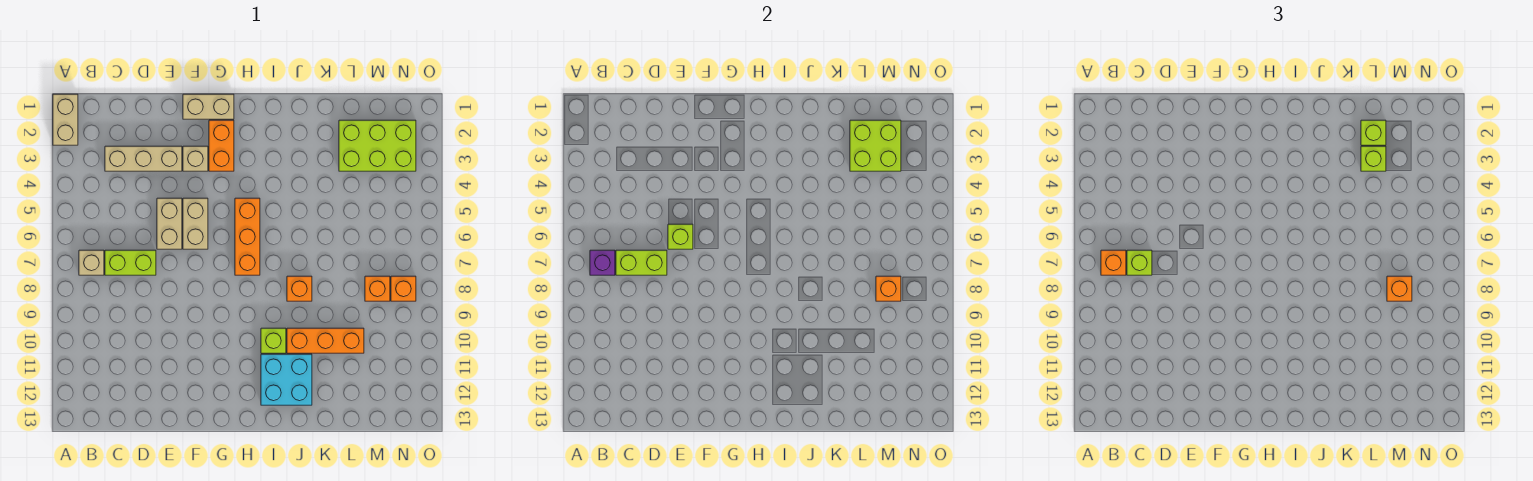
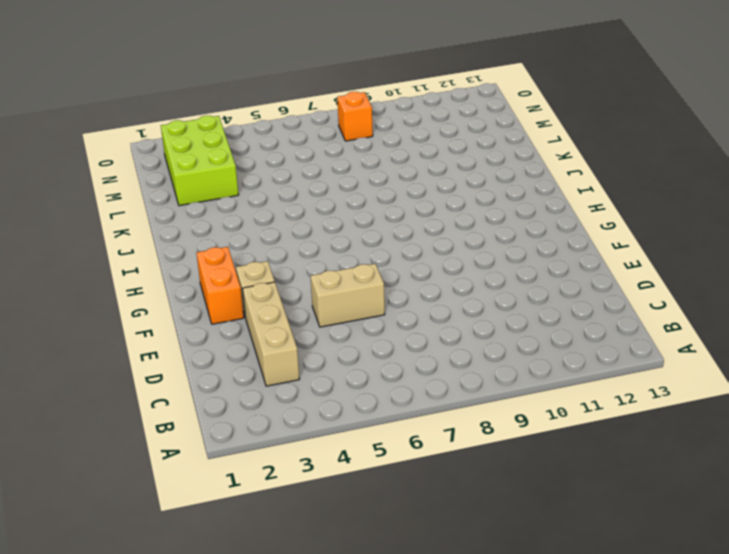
orange brick F2:G2 level 1 -> orange brick G2:G3 level 1
none -> tan brick A1:A2 level 1
none -> tan brick B7 level 1
none -> lime brick C7:D7 level 1

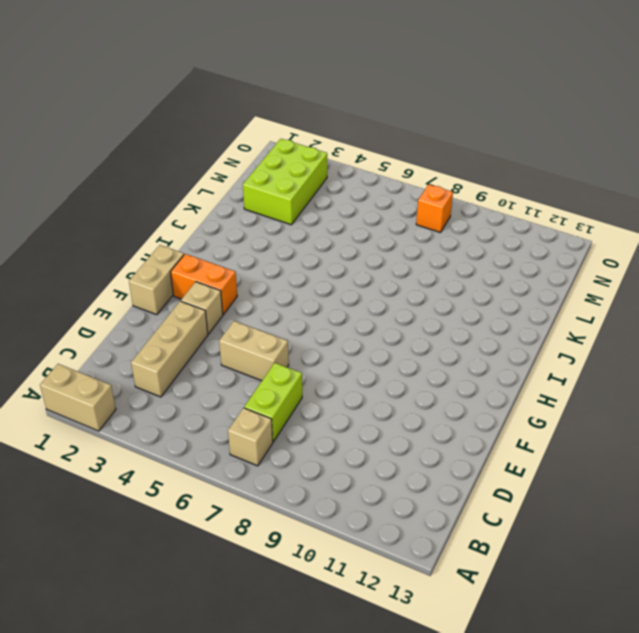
none -> tan brick F5:F6 level 1
none -> orange brick H5:H7 level 1
none -> lime brick I10 level 1

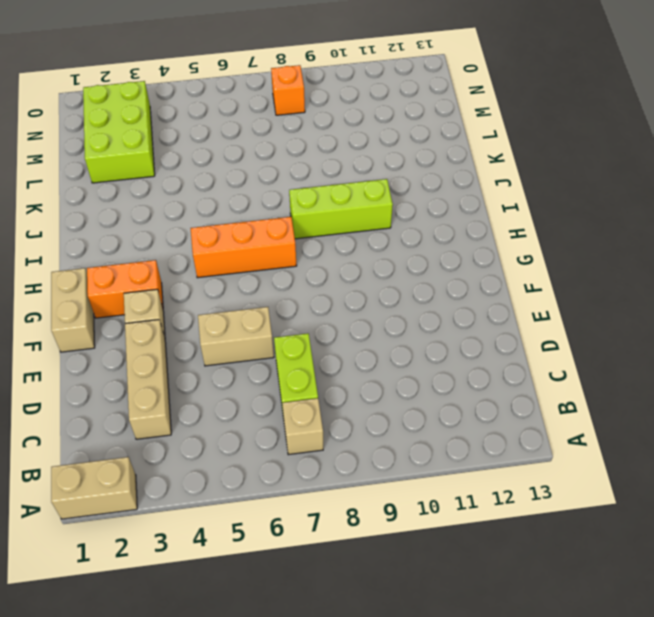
lime brick I8:I10 level 1 -> lime brick I10 level 1
none -> tan brick F5:F6 level 1
none -> cyan brick I11:J12 level 1
none -> orange brick J8 level 1

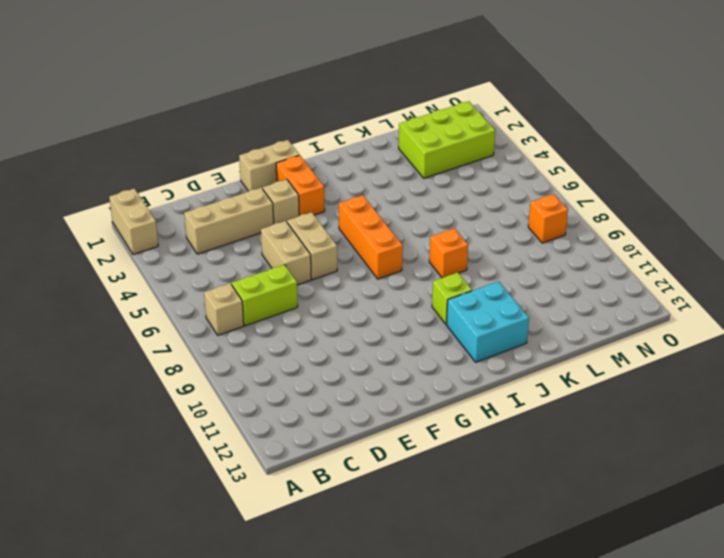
none -> orange brick J10:L10 level 1
none -> orange brick M8 level 1
none -> purple brick B7 level 2

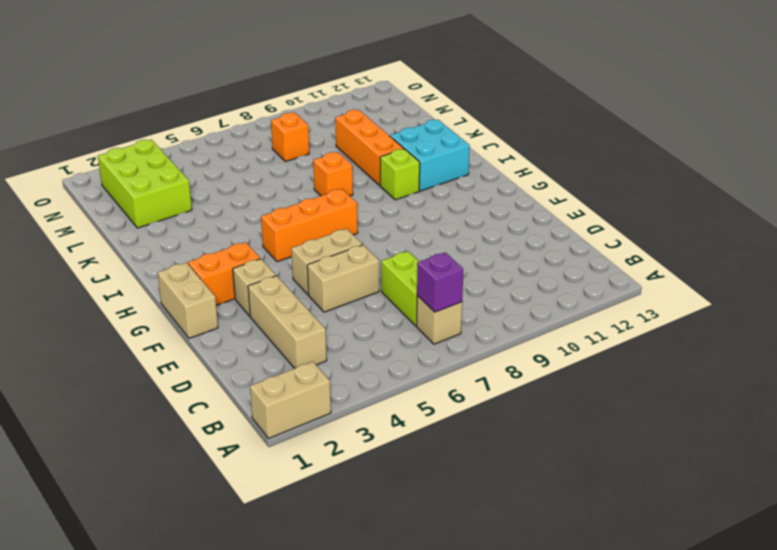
none -> orange brick N8 level 1
none -> lime brick C7:D7 level 2
none -> lime brick E6 level 2

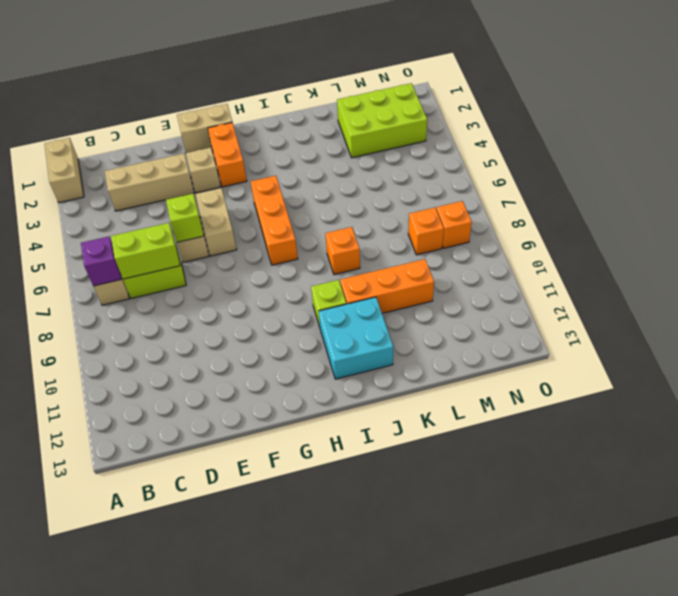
none -> lime brick L2:M3 level 2
none -> orange brick M8 level 2
none -> orange brick B7 level 3

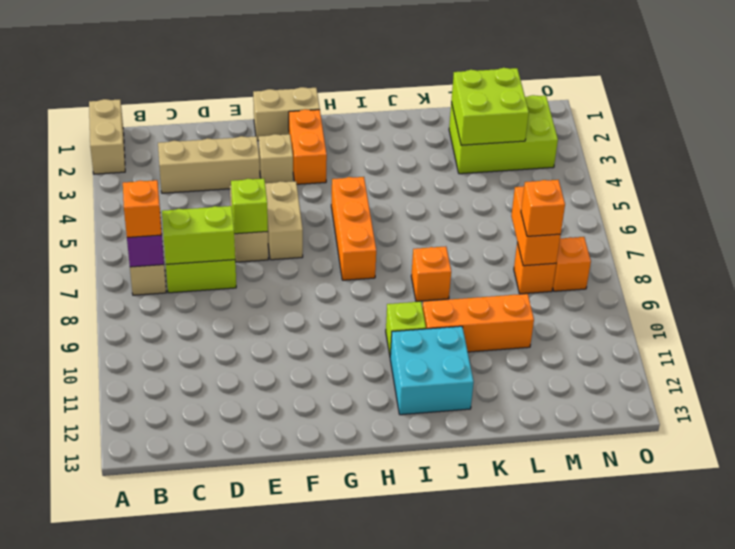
orange brick M7:M8 level 2 -> orange brick M8 level 2
none -> lime brick C7 level 3
none -> lime brick L2 level 3
none -> lime brick L3 level 3

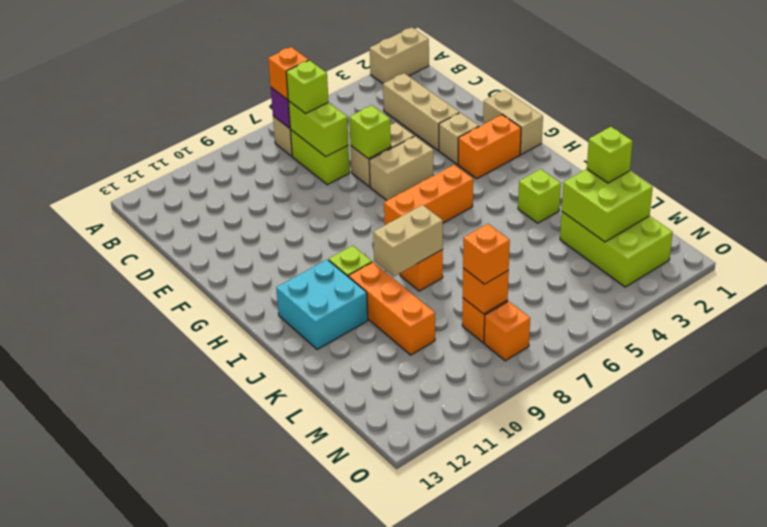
lime brick J3 level 1 -> lime brick L3 level 3
tan brick J8:J9 level 2 -> none

